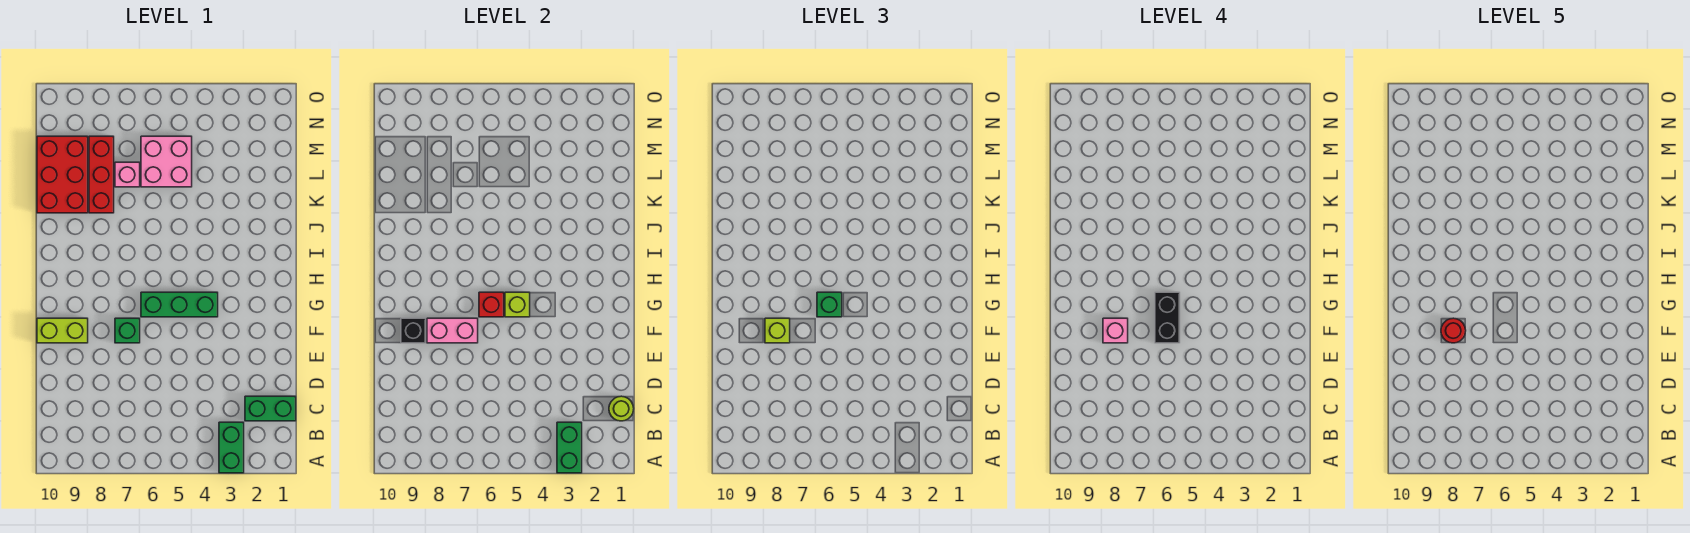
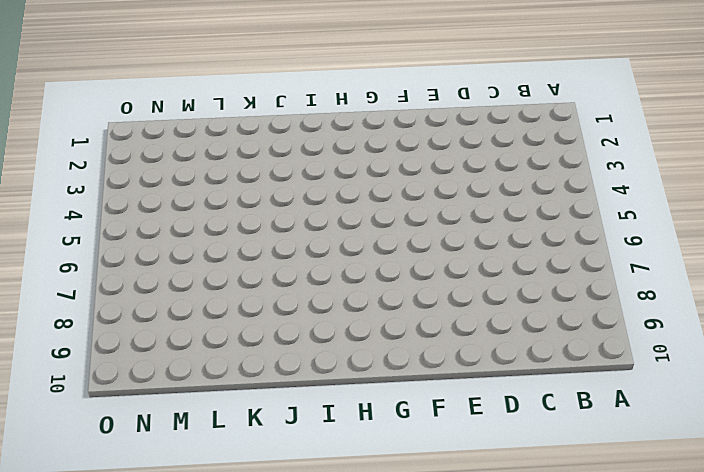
none -> green brick A3:B3 level 1
none -> green brick C1:C2 level 1
none -> green brick F7 level 1

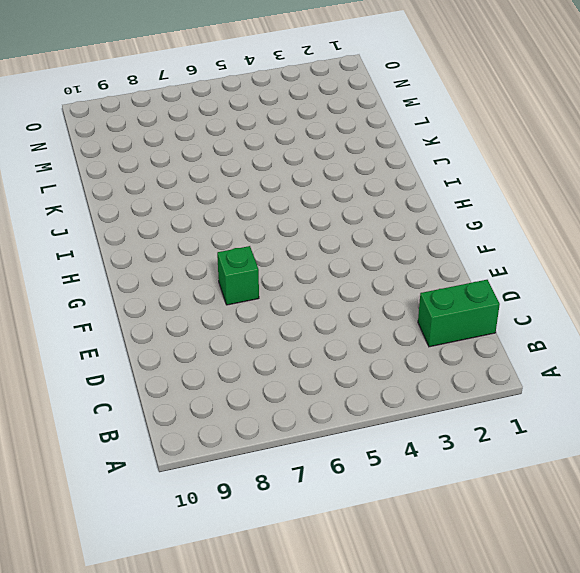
none -> green brick A3:B3 level 1
none -> lime brick F9:F10 level 1
none -> green brick G4:G6 level 1

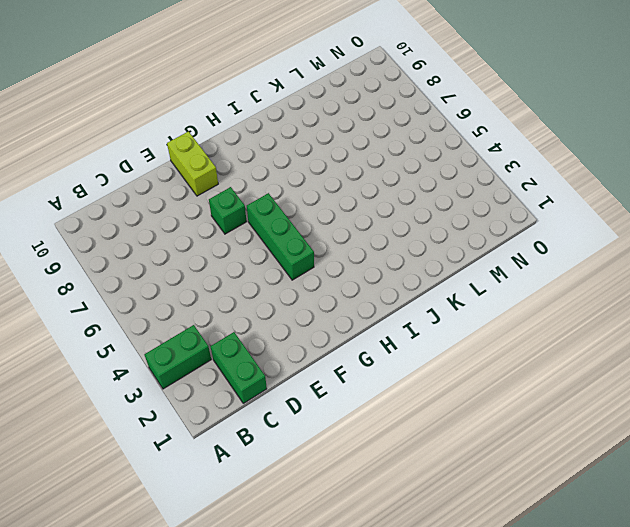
none -> red brick K8:M8 level 1
none -> red brick K9:M10 level 1
none -> pink brick L5:M6 level 1

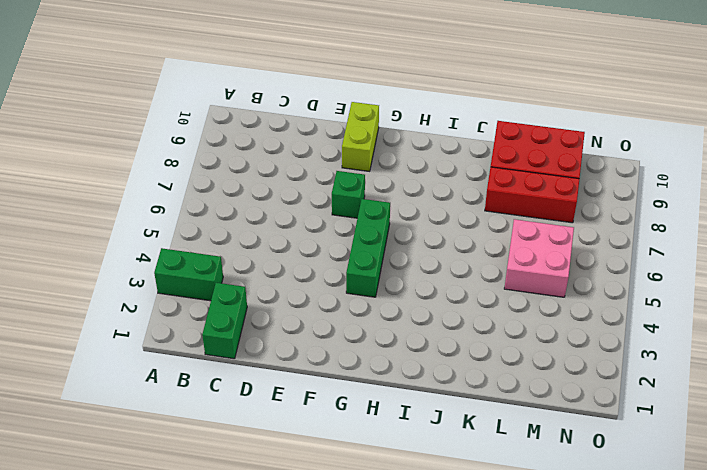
none -> pink brick L7 level 1
none -> green brick A3:B3 level 2
none -> lime round brick C1 level 2

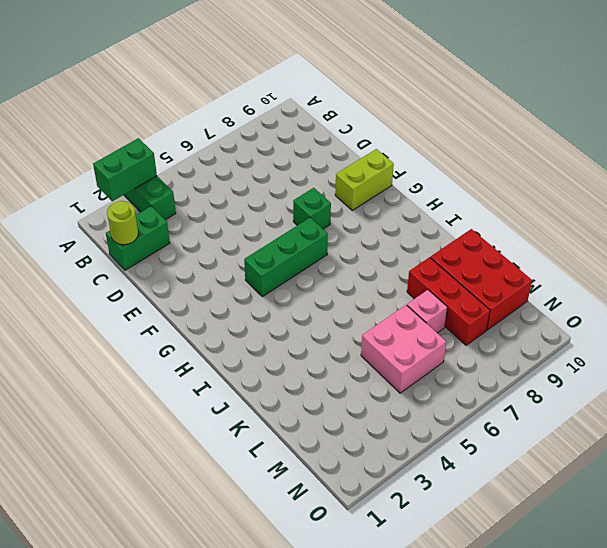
green brick A2:A3 level 2 -> green brick A3:B3 level 2
none -> pink brick F7:F8 level 2
none -> black brick F9 level 2
none -> lime brick G5 level 2

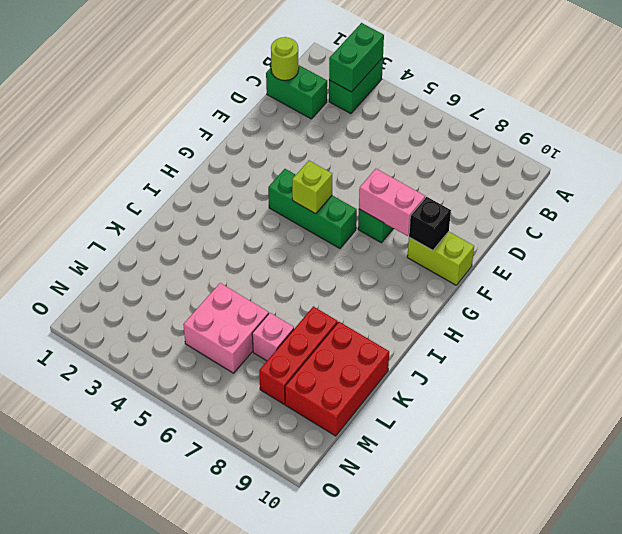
none -> red brick G6 level 2
none -> lime brick F8 level 3
none -> green brick G6 level 3

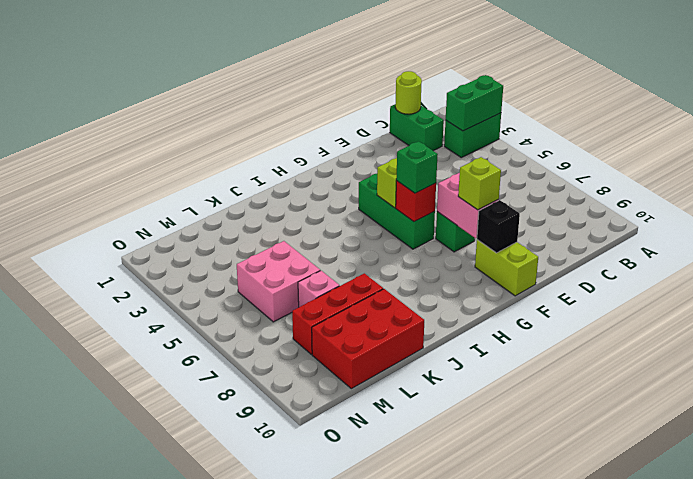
none -> black brick F6:G6 level 4
none -> pink brick F8 level 4
none -> red round brick F8 level 5

